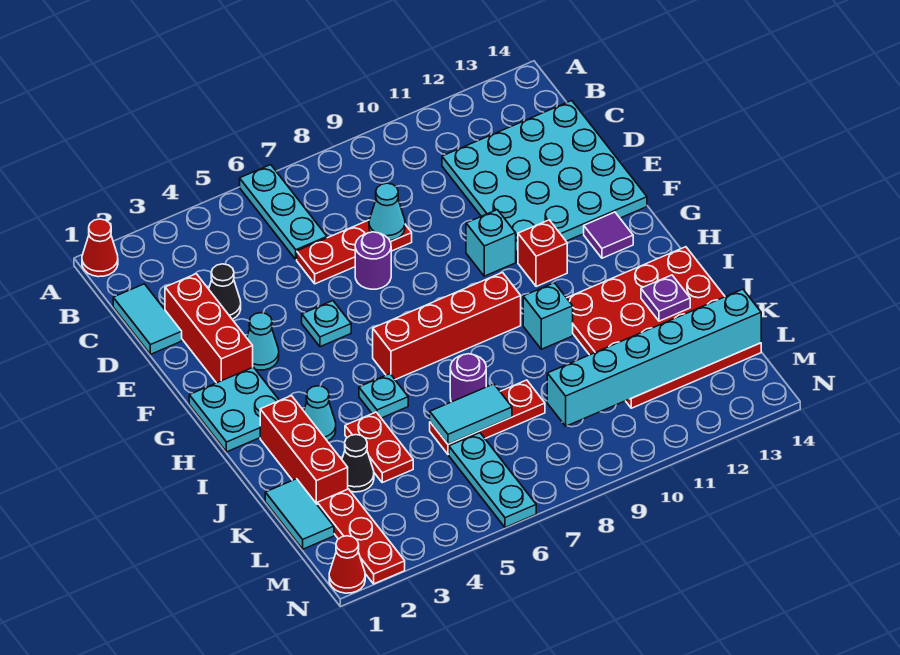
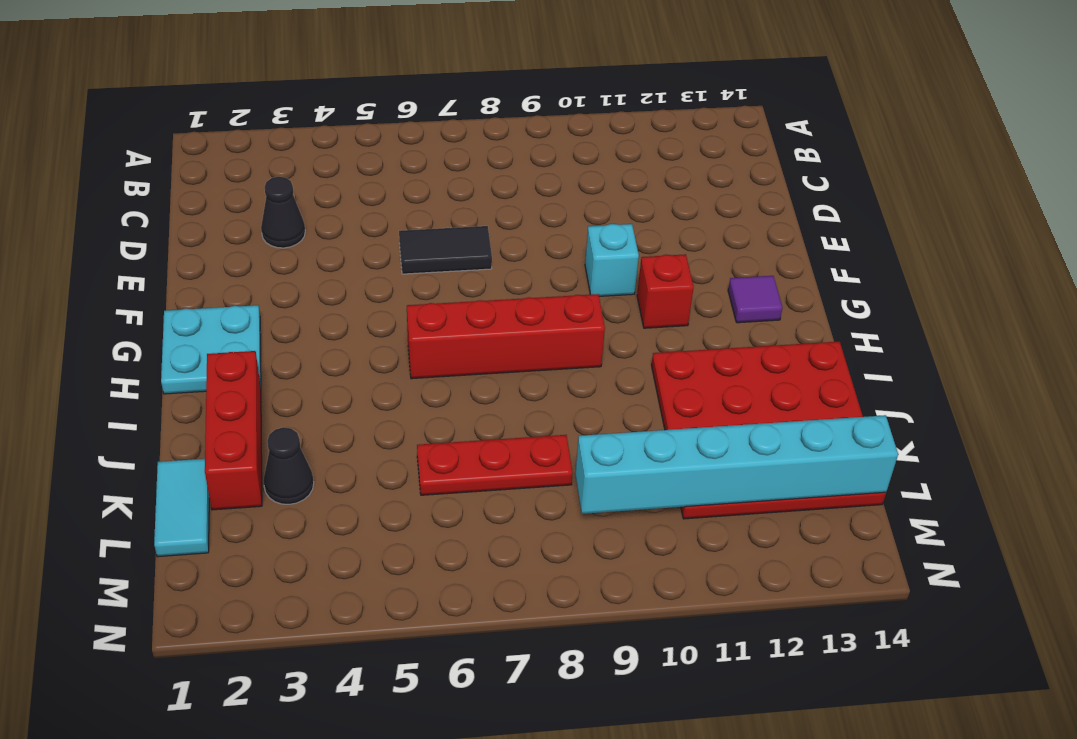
black tile E6:E7 level 1 -> purple round brick E7 level 1
none -> red cone A1 level 1
none -> cyan plate A6:C6 level 1
none -> cyan tile C1:D1 level 1
none -> cyan plate C11:F14 level 1

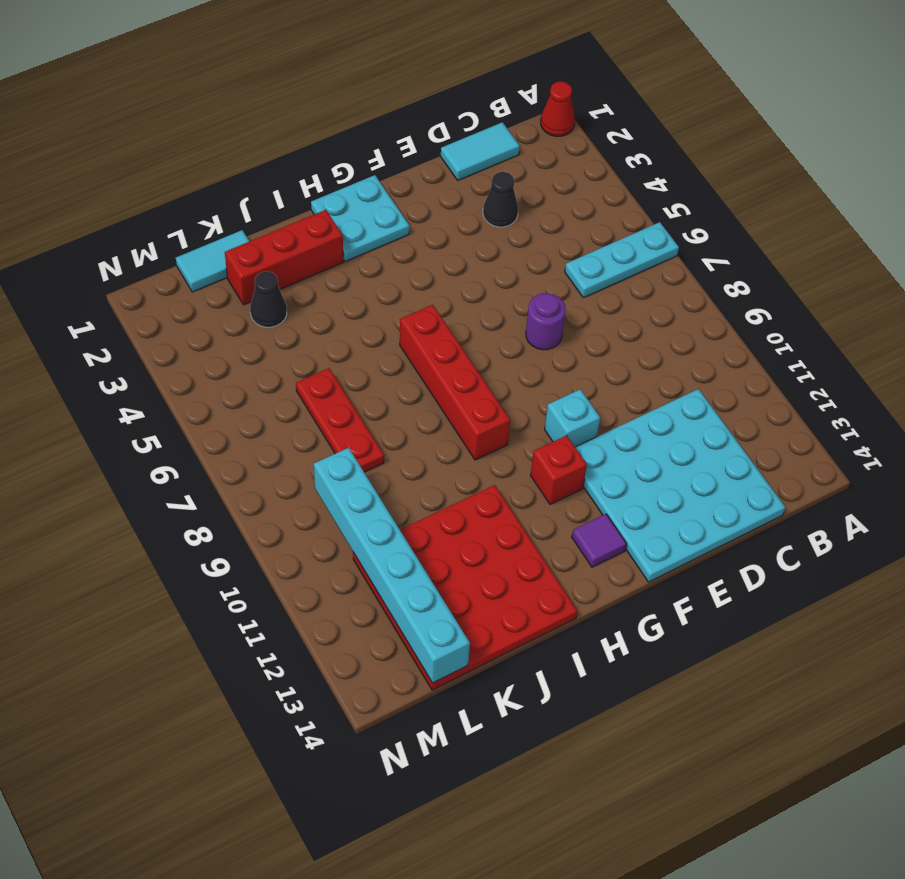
none -> red brick D2:F2 level 1
none -> red plate D6:D8 level 1
none -> cyan cone F3 level 1
none -> cyan plate F5 level 1

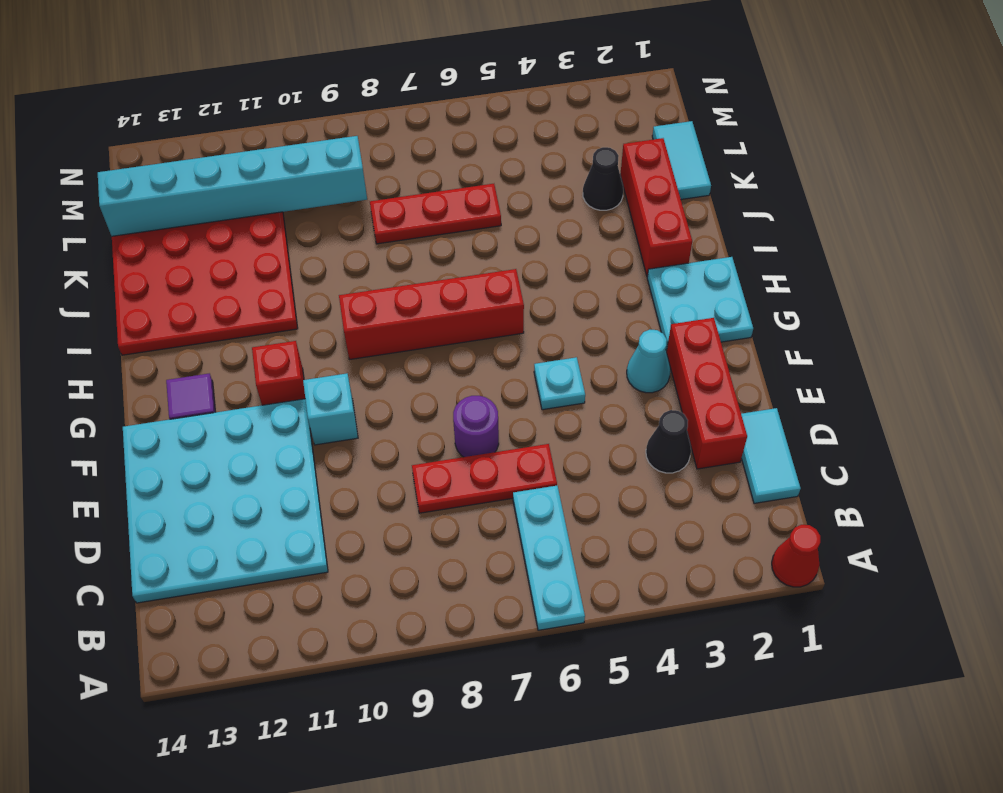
none -> cyan cone I3 level 1
none -> cyan plate I5 level 1
none -> cyan brick I10 level 1
none -> red plate J4:K4 level 1

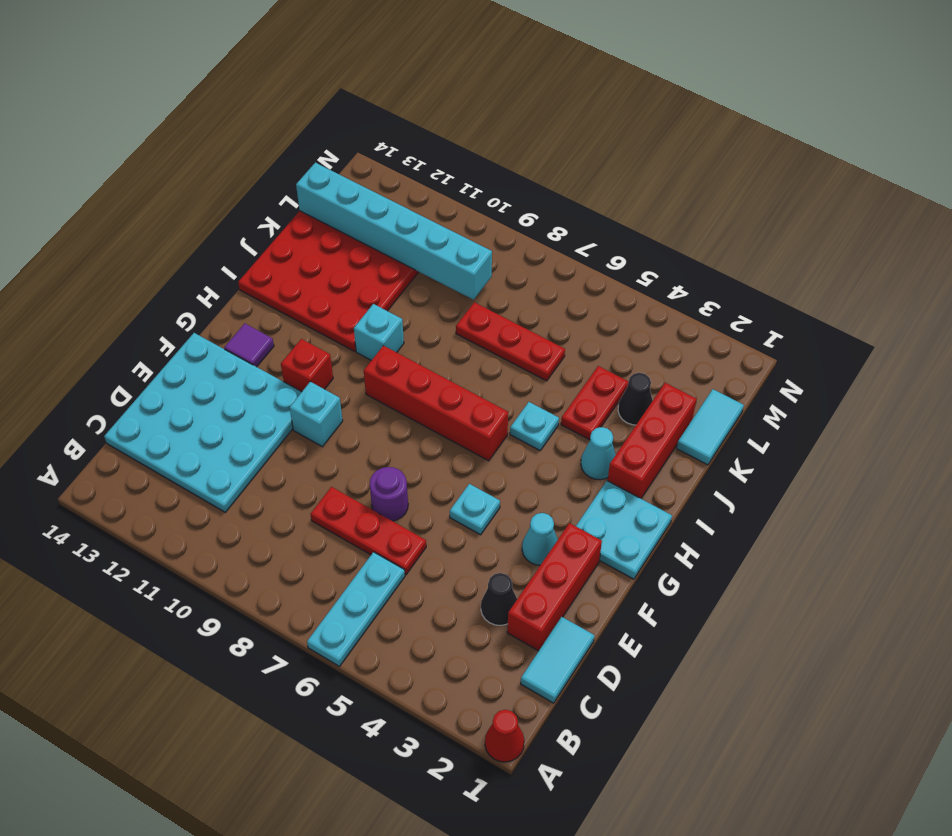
none -> purple round brick J7 level 1
none -> red plate L2:N2 level 1
none -> cyan plate L6:N6 level 1
none -> red cone N1 level 1

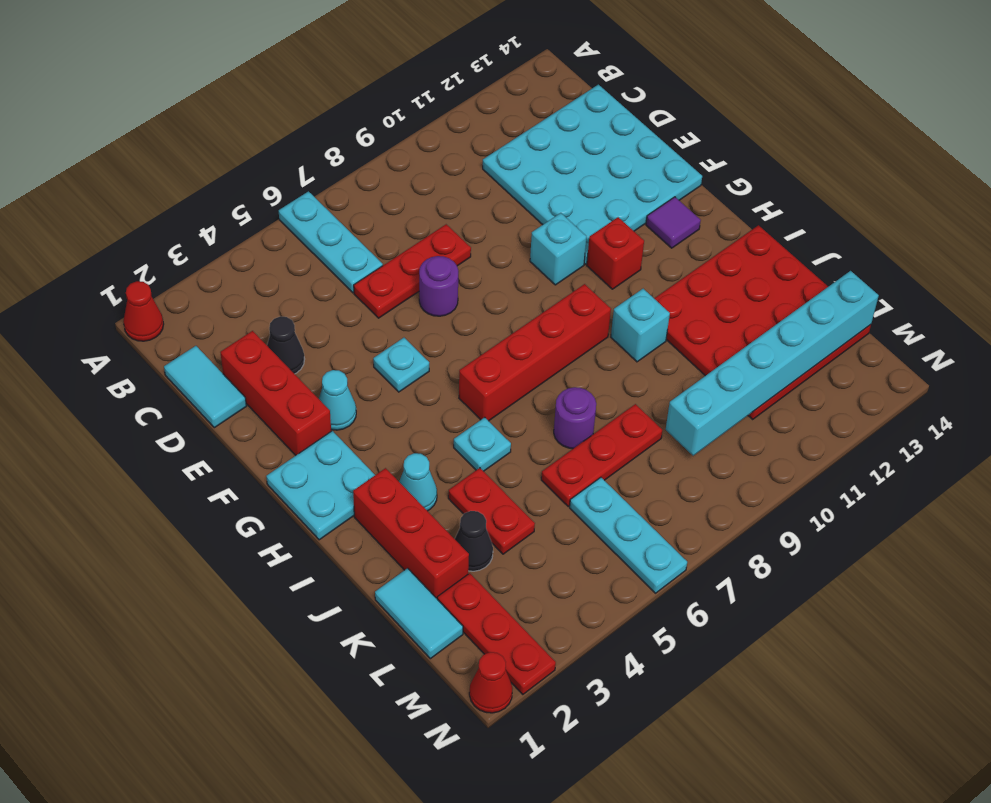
none -> cyan cone D8 level 2
none -> purple plate J13 level 2
none -> cyan tile K6:K7 level 2

